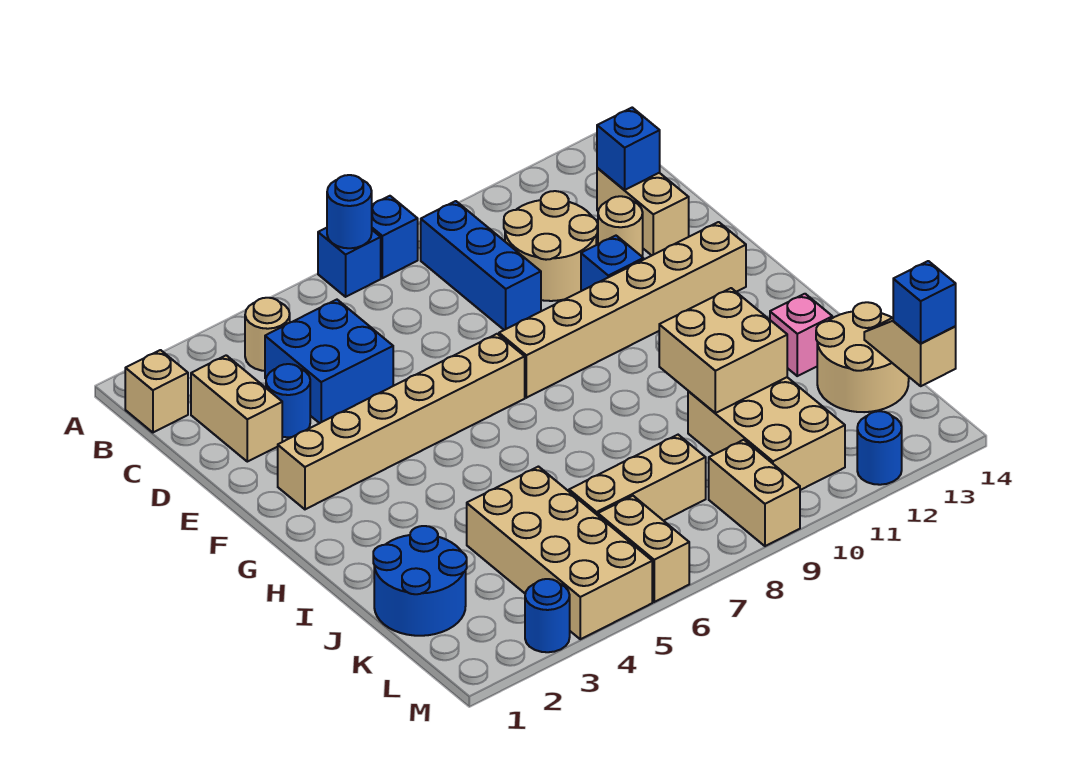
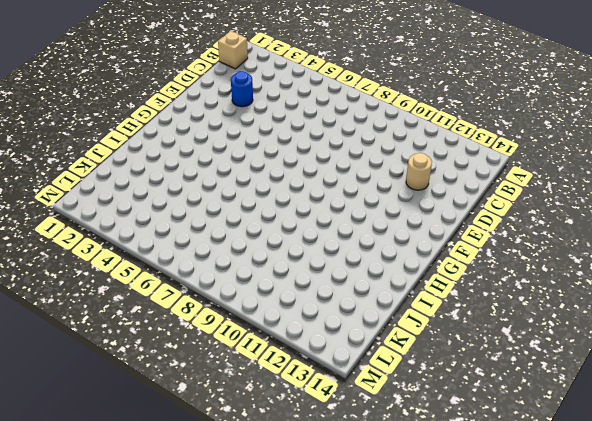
none -> blue brick A7 level 1
none -> blue brick A8 level 1
none -> tan round brick B4 level 1

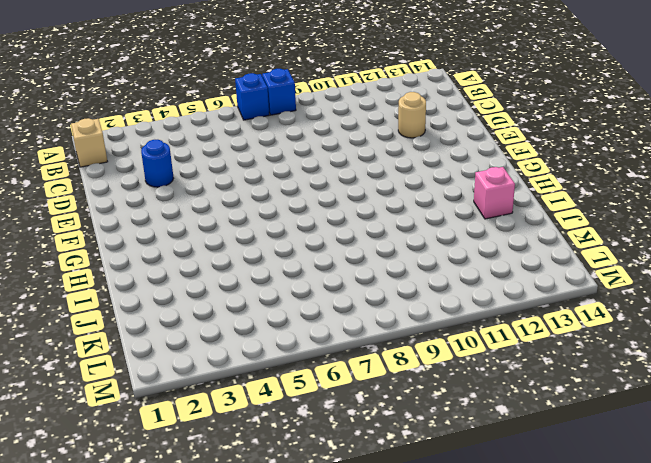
none -> tan round brick B4 level 1
none -> blue brick B9:D9 level 1
none -> tan brick C2:D2 level 1

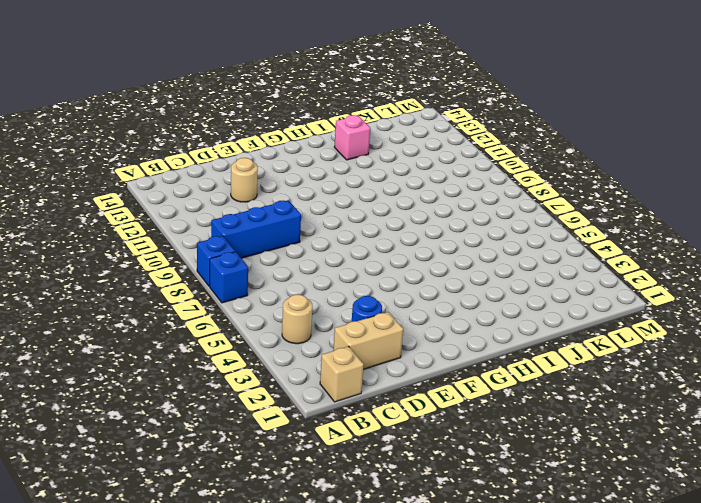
none -> blue brick C4:D5 level 1
none -> tan round brick C10:D11 level 1
none -> tan brick C13:D13 level 1

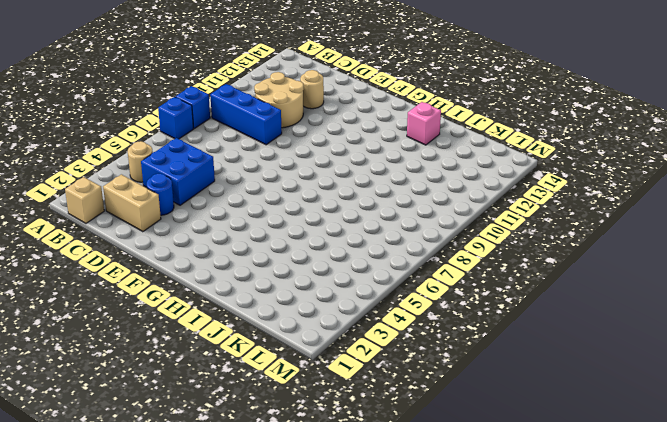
none -> tan brick C13:D13 level 1
none -> blue brick E11 level 1
none -> tan brick F2:F7 level 1

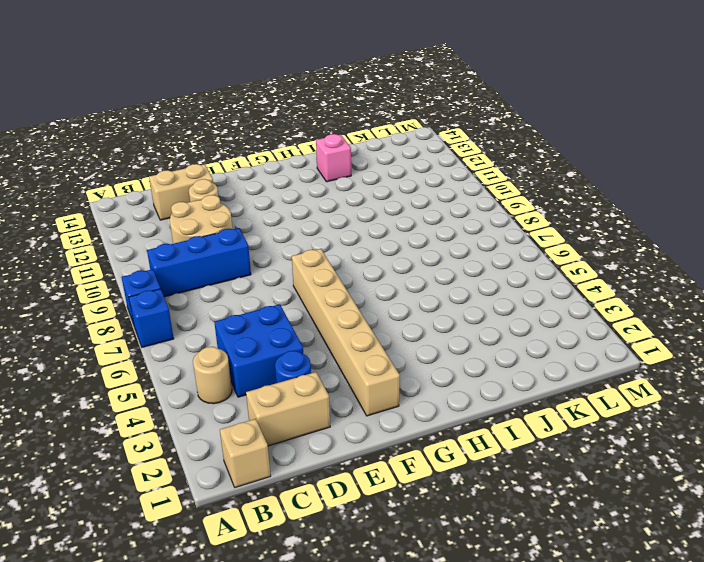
none -> blue brick E11 level 1
none -> tan brick F8:F13 level 1
none -> blue round brick J1:K2 level 1

